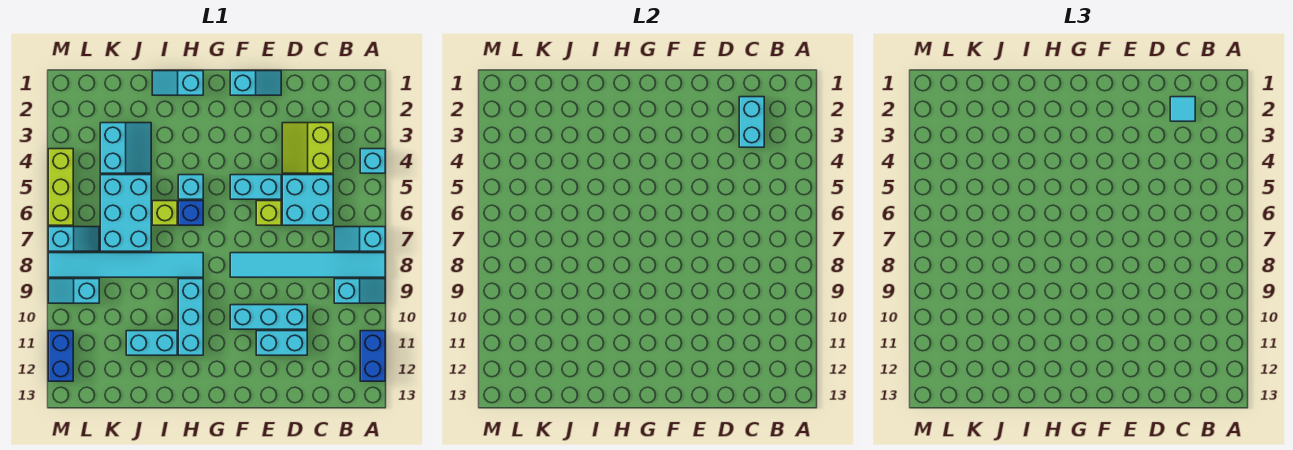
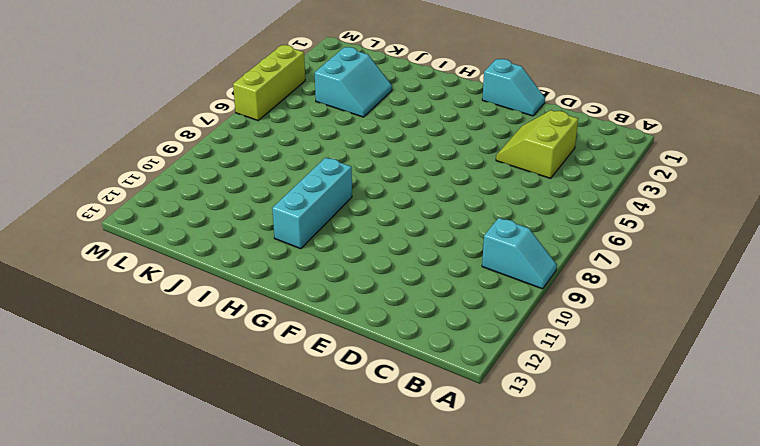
none -> cyan brick A4 level 1
none -> cyan slope A7:B7 level 1 top A
none -> cyan tile A8:F8 level 1

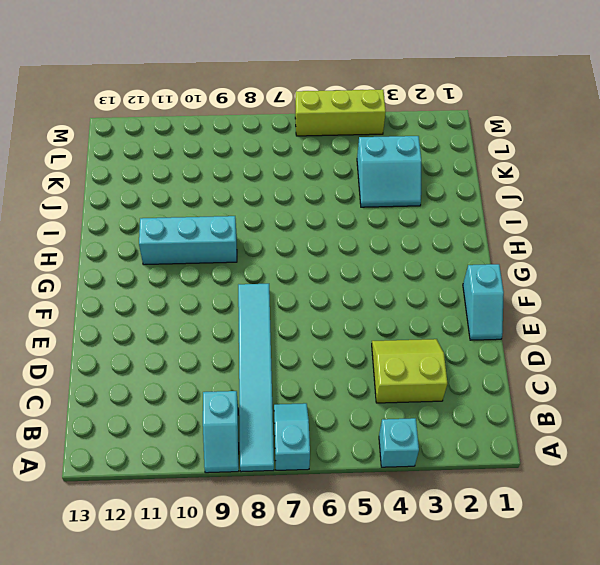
none -> blue brick A11:A12 level 1
none -> cyan brick C5:D6 level 1
none -> cyan brick D10:F10 level 1

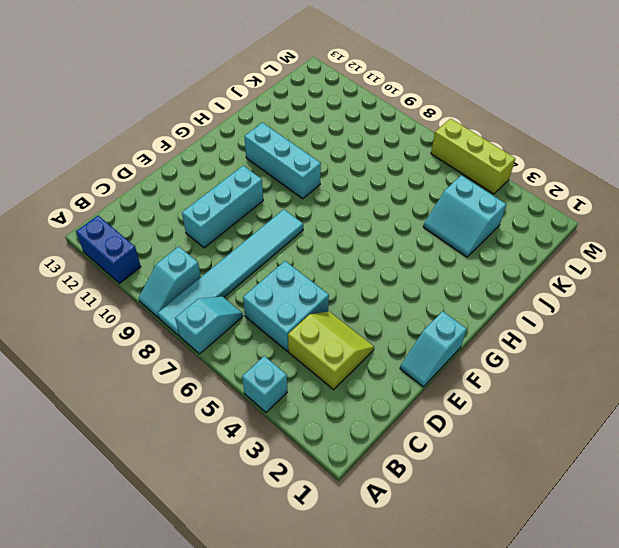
none -> cyan brick D11:E11 level 1
none -> cyan brick E5:F5 level 1
none -> lime brick E6 level 1

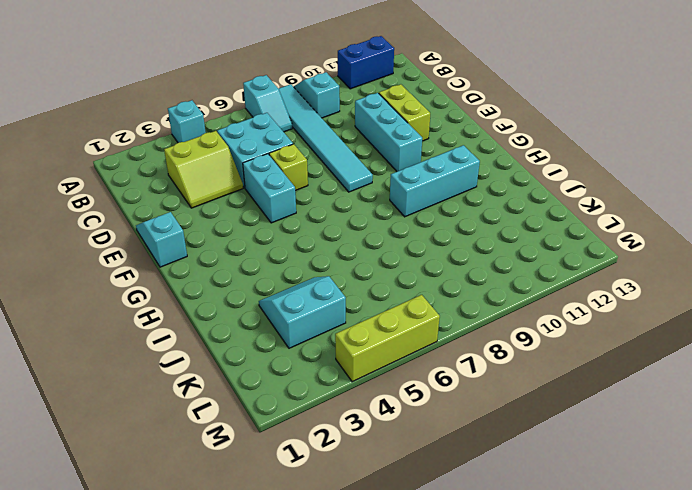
lime brick D11:E11 level 1 -> cyan brick D11:E11 level 1
none -> cyan slope H1:I1 level 1 top H
none -> cyan brick H5 level 1
none -> blue brick H6 level 1

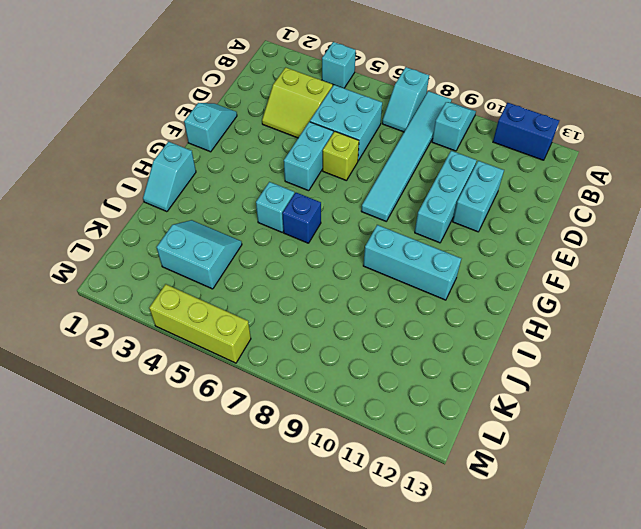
none -> cyan tile H8:M8 level 1
none -> lime brick I6 level 1
none -> cyan brick I11:J11 level 1

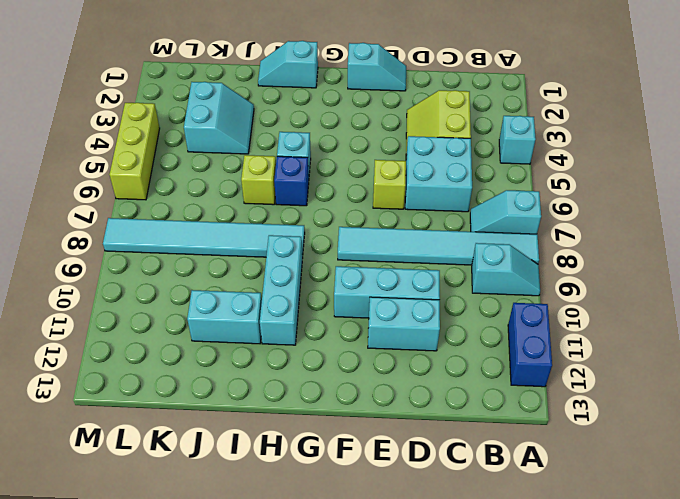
none -> cyan brick E5:F5 level 1
none -> cyan brick J5:K7 level 1
none -> cyan slope L7:M7 level 1 top M

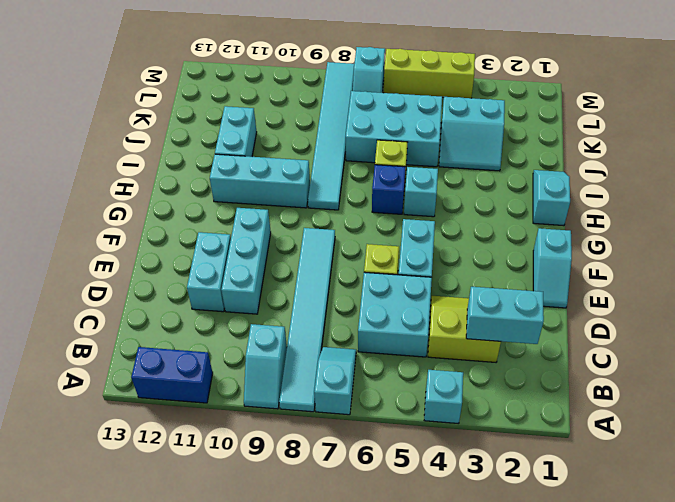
none -> cyan slope L9:M9 level 1 top L
none -> blue brick M11:M12 level 1
none -> cyan tile C2 level 3

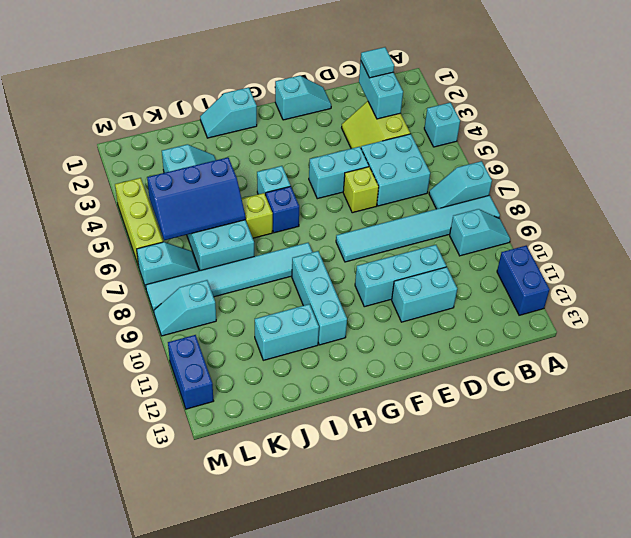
blue slope J5:L6 level 2 top 5 -> none

